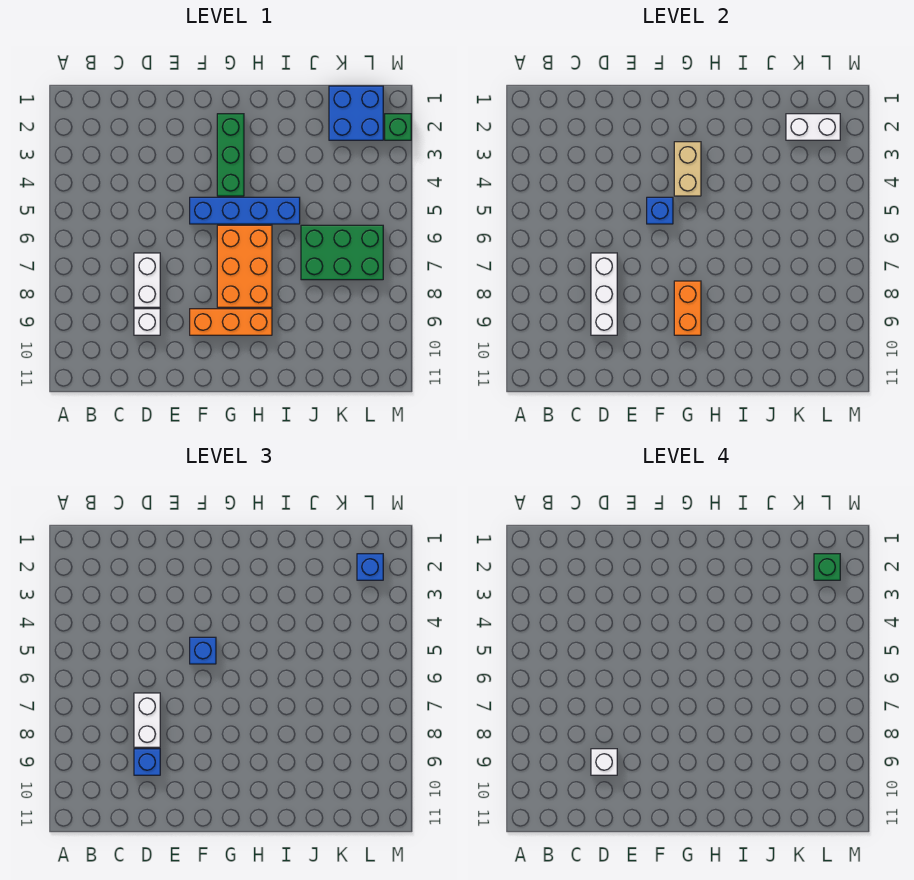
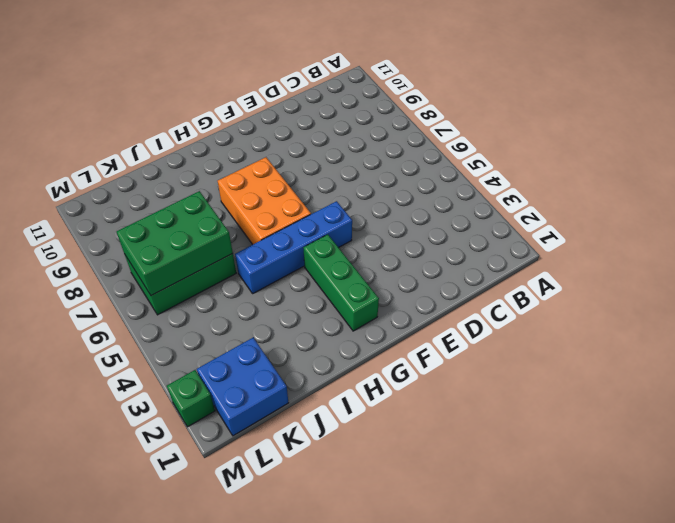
green brick J6:L7 level 2 -> none
none -> white brick D7:D8 level 1
none -> white brick D9 level 1
none -> orange brick F9:H9 level 1

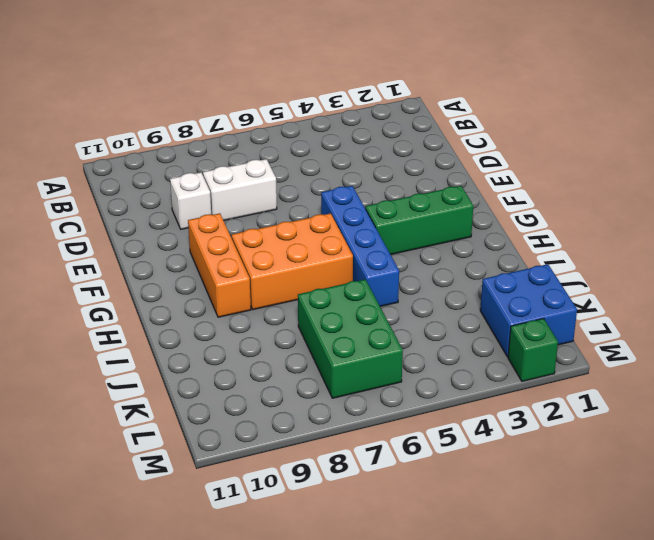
none -> white brick D7:D9 level 2
none -> blue brick F5 level 2
none -> tan brick G3:G4 level 2

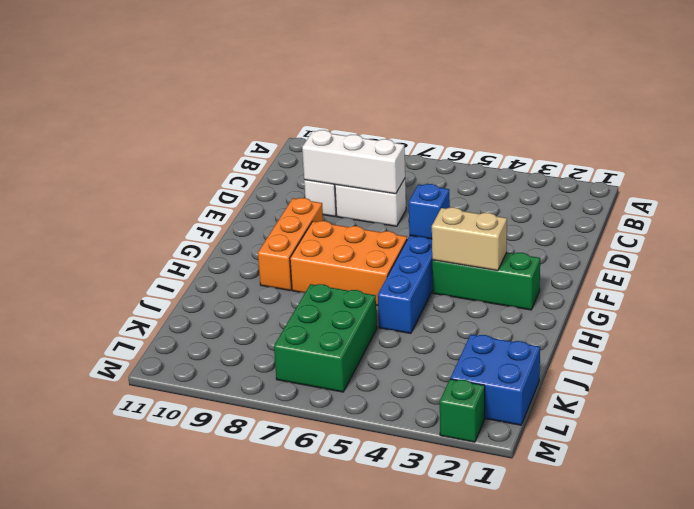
none -> orange brick G8:G9 level 2
none -> white brick K2:L2 level 2
none -> white brick D7:D8 level 3

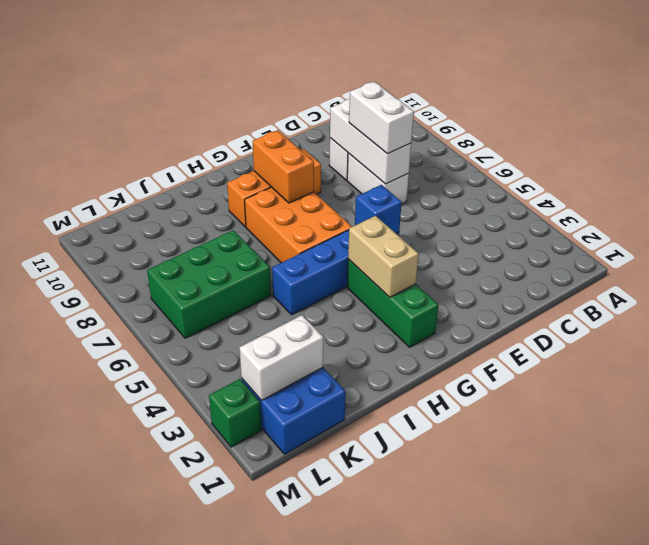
none -> blue brick D9 level 3
none -> blue brick F5 level 3
none -> blue brick L2 level 3

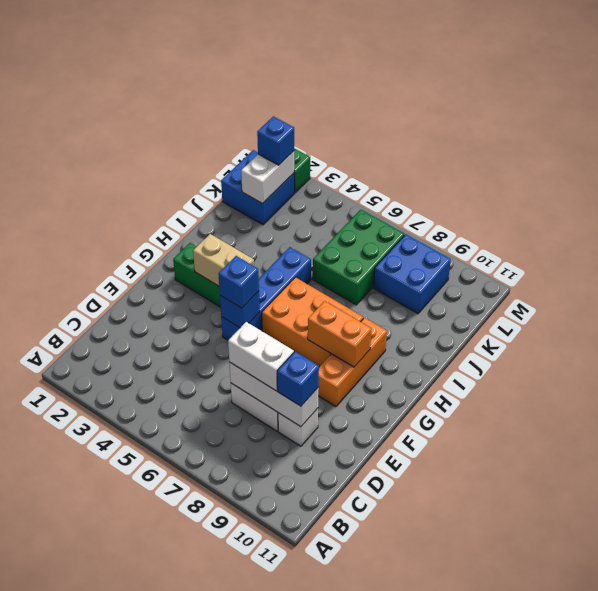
blue brick K8:L9 level 1 -> none
none -> white brick D9 level 4
none -> green brick L2 level 4

